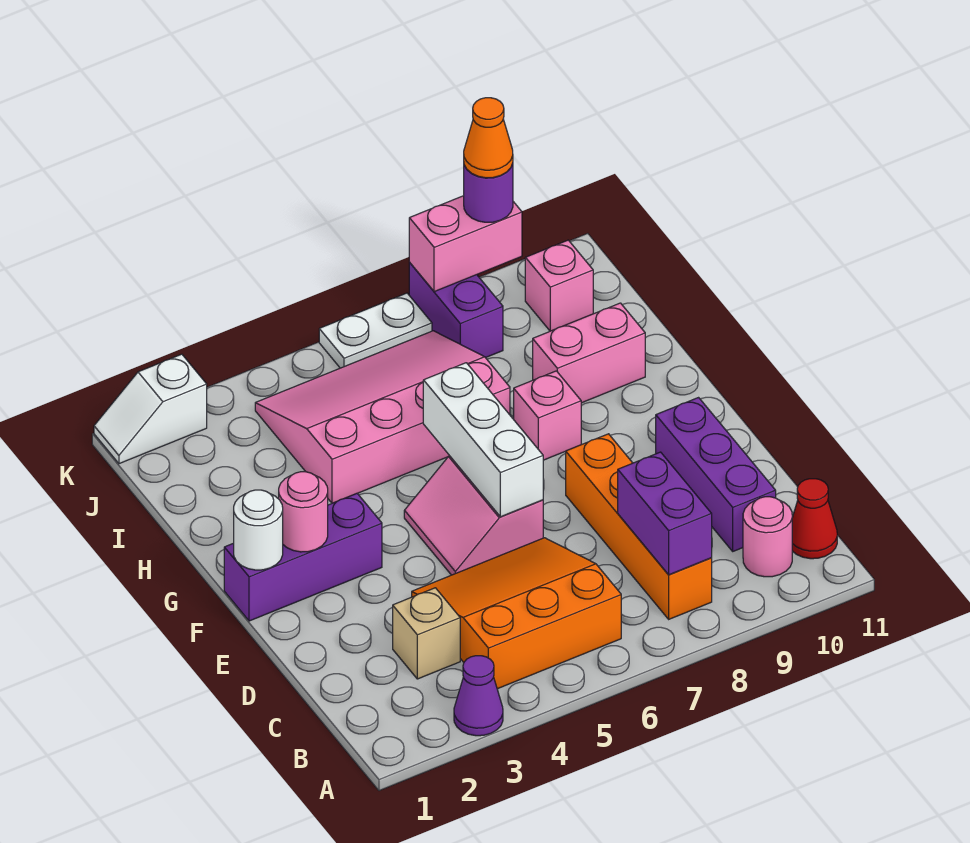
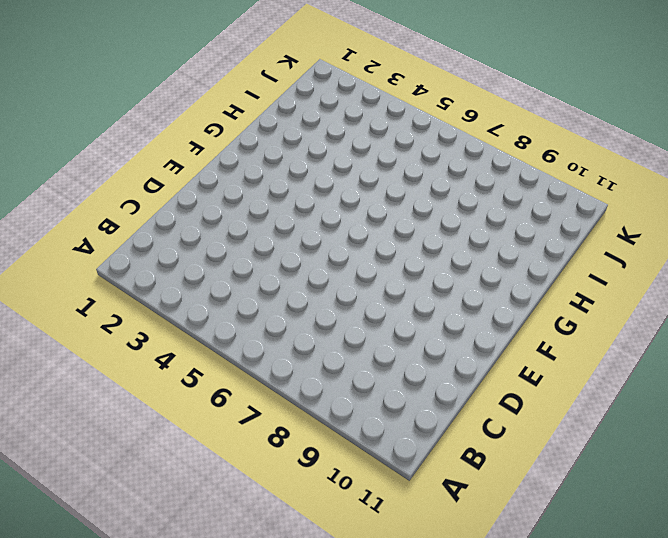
none -> purple cone A3 level 1
none -> orange slope B4:D6 level 1 top B
none -> orange brick B8:E8 level 1

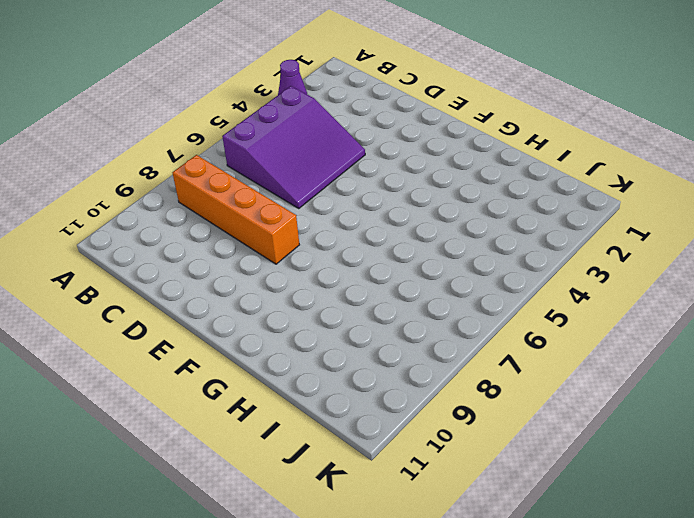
purple slope B4:D6 level 1 top B -> orange slope B4:D6 level 1 top B
none -> pink round brick B10 level 1
none -> red cone B11 level 1
none -> tan brick C3 level 1

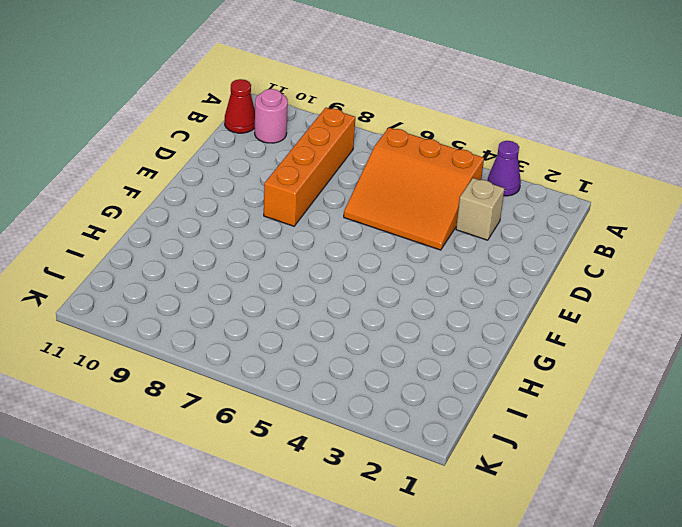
none -> purple brick C10:E10 level 1
none -> pink slope E5:F6 level 1 top 6
none -> purple brick F1:F3 level 1

